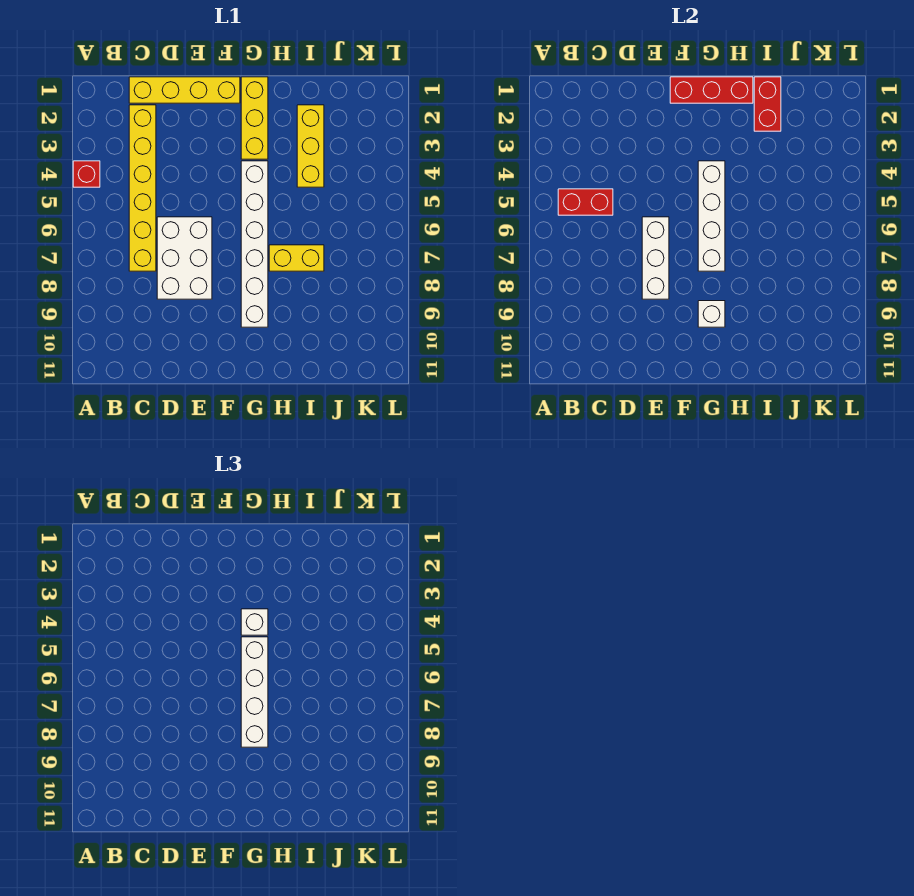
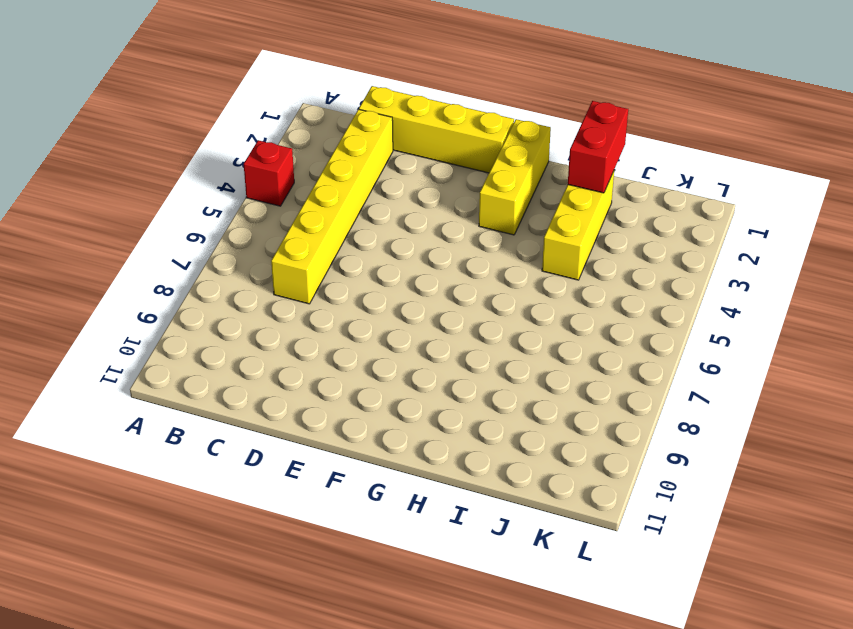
none -> white brick D6:E8 level 1
none -> white brick G4:G9 level 1
none -> yellow brick H7:I7 level 1

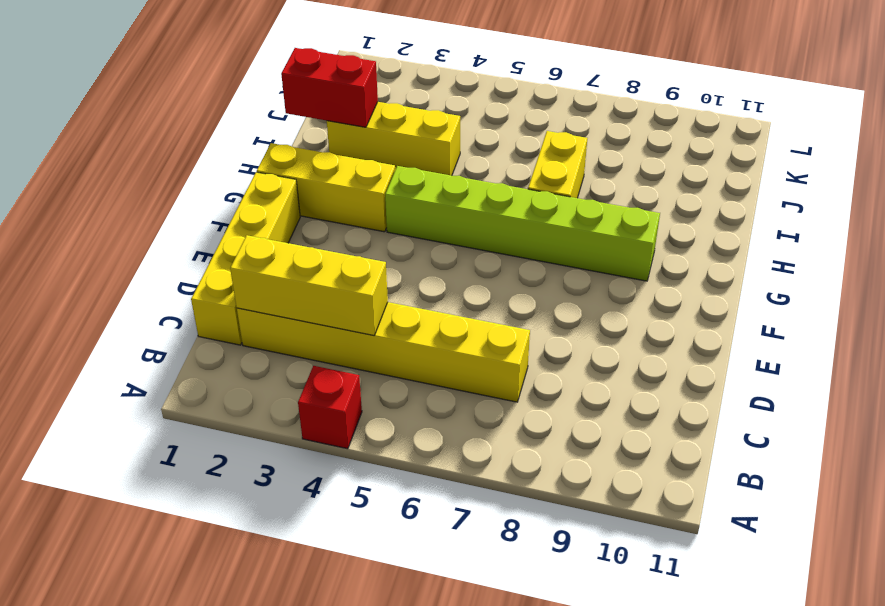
yellow brick C2:C4 level 2 -> none
lime brick G4:G9 level 1 -> white brick G4:G9 level 1
none -> white brick D6:E8 level 1
none -> red brick B5:C5 level 2
none -> white brick E6:E8 level 2

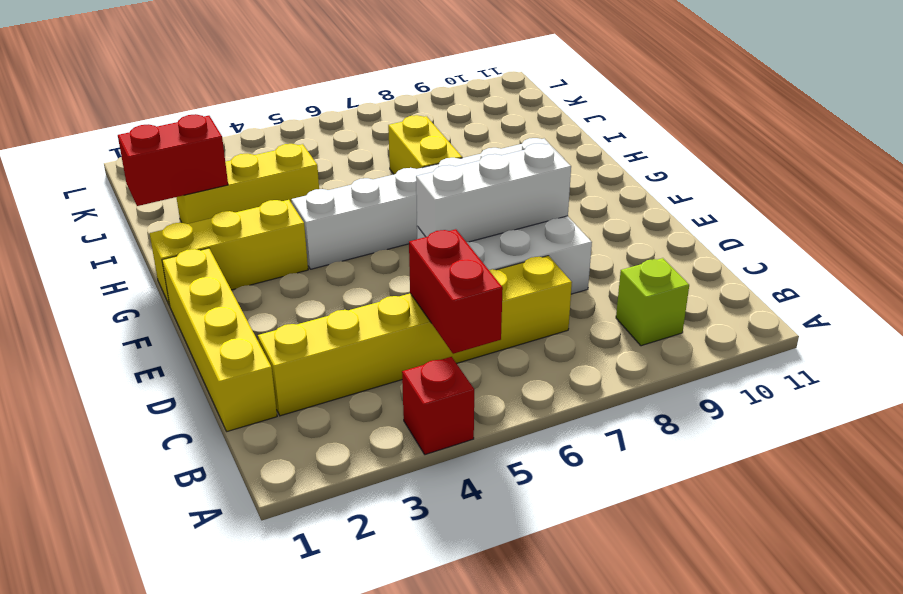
lime brick B9 level 1 -> none
none -> red brick F1:H1 level 2
none -> white brick G4:G7 level 2
none -> white brick G9 level 2

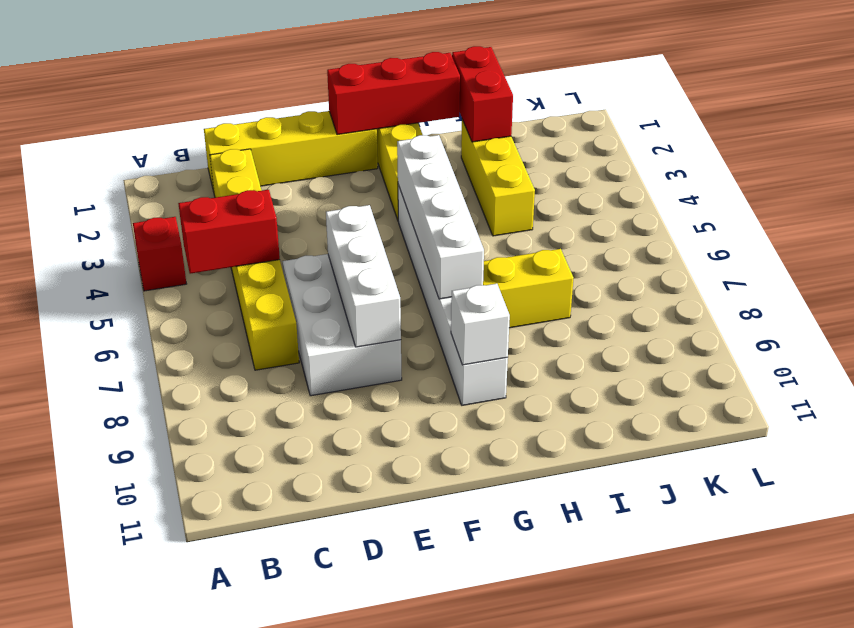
none -> white brick G4 level 3
none -> white brick G5:G8 level 3

